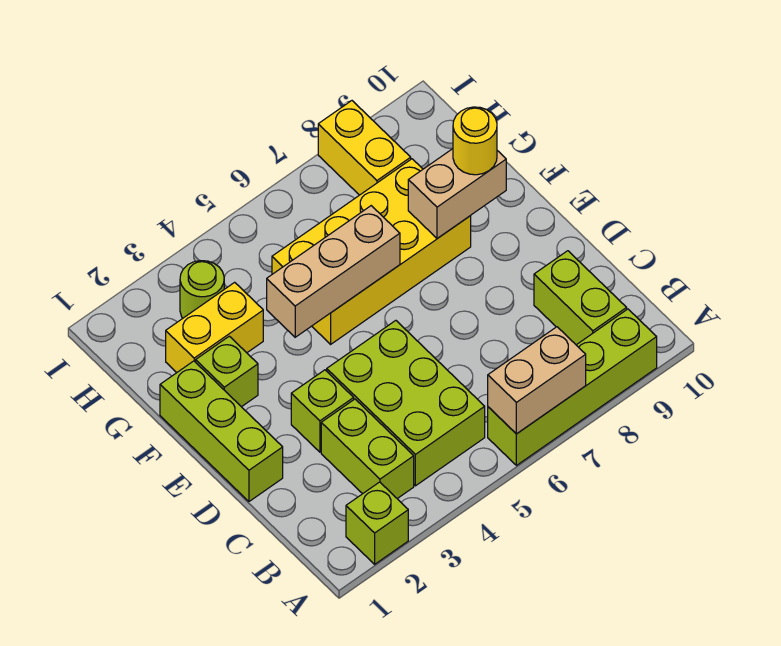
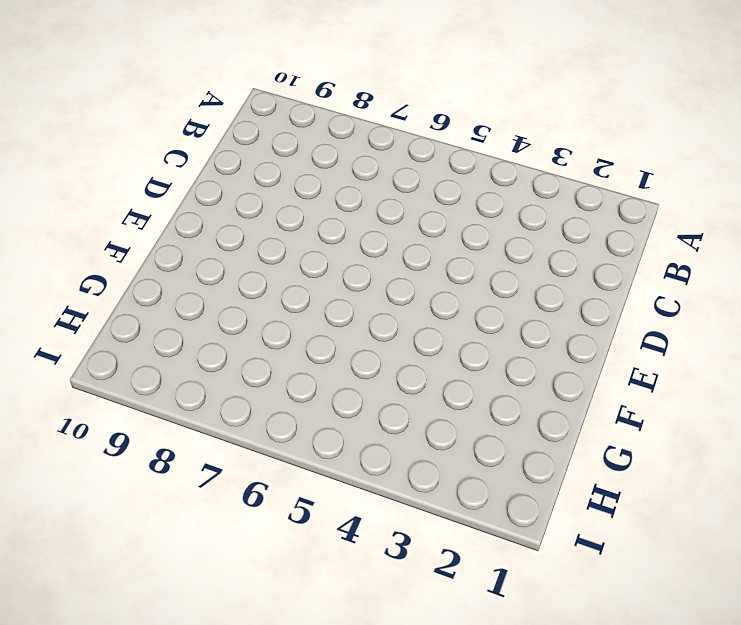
none -> lime brick A2 level 1
none -> lime brick A6:A9 level 1
none -> lime brick B3:C3 level 1

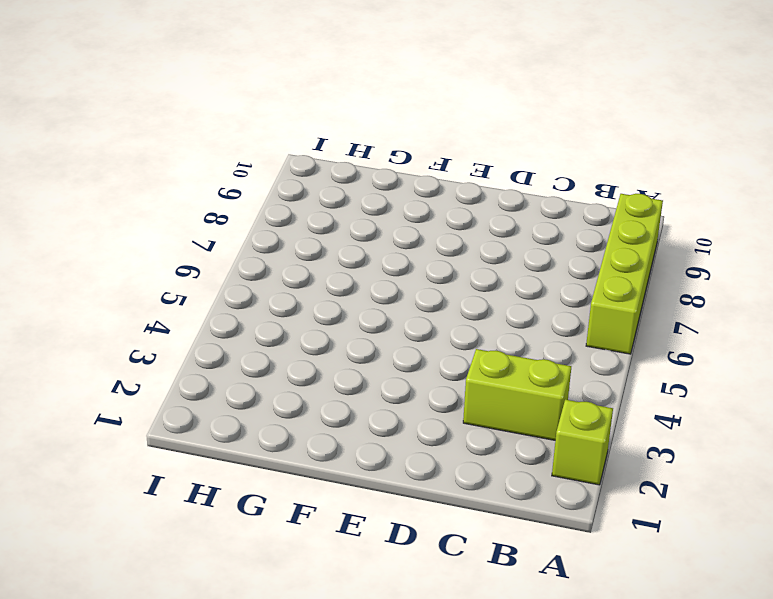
none -> lime brick B4:D5 level 1
none -> lime brick B9:C9 level 1
none -> lime brick D1:F1 level 1

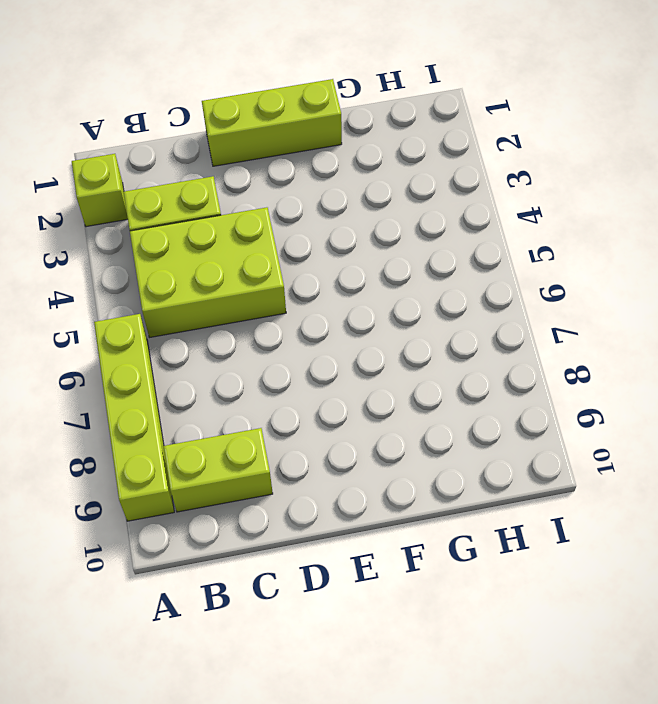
none -> lime brick D3 level 1
none -> lime brick F2 level 1
none -> yellow brick F5:G8 level 1

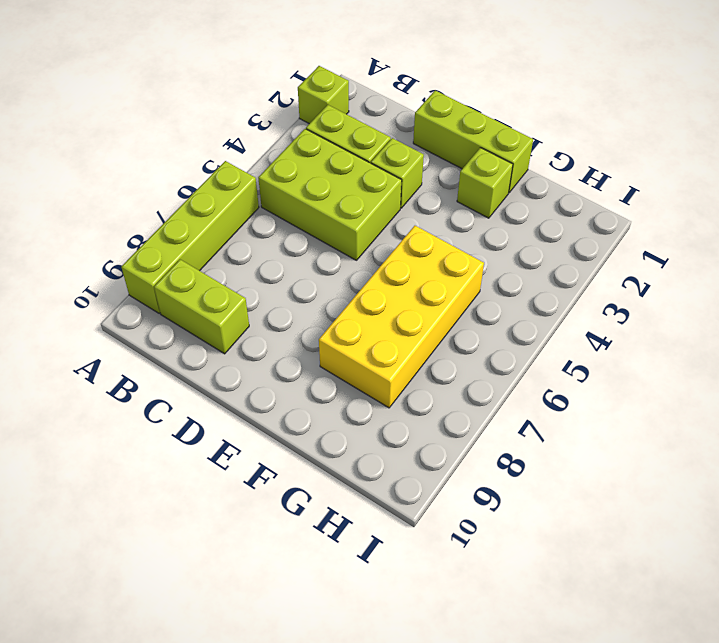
none -> yellow brick G2:G3 level 1
none -> lime round brick H3 level 1
none -> yellow brick H8:I8 level 1

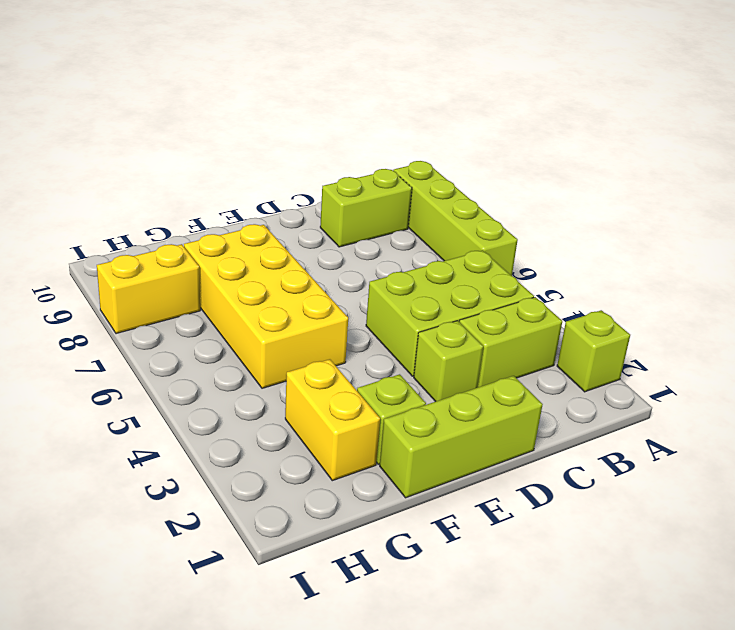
none -> lime round brick H3 level 1
none -> tan brick A6:A7 level 2
none -> tan brick F4:F6 level 2

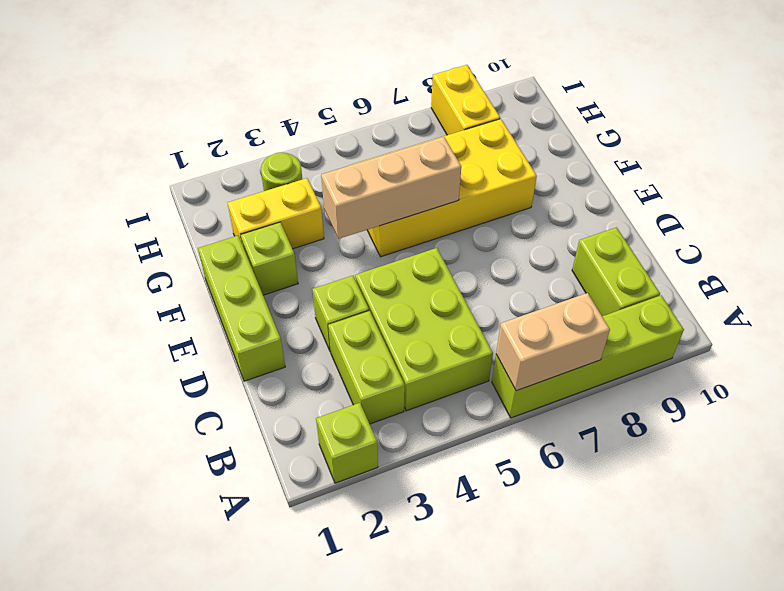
none -> tan brick F8:F9 level 2
none -> yellow round brick F9 level 3

